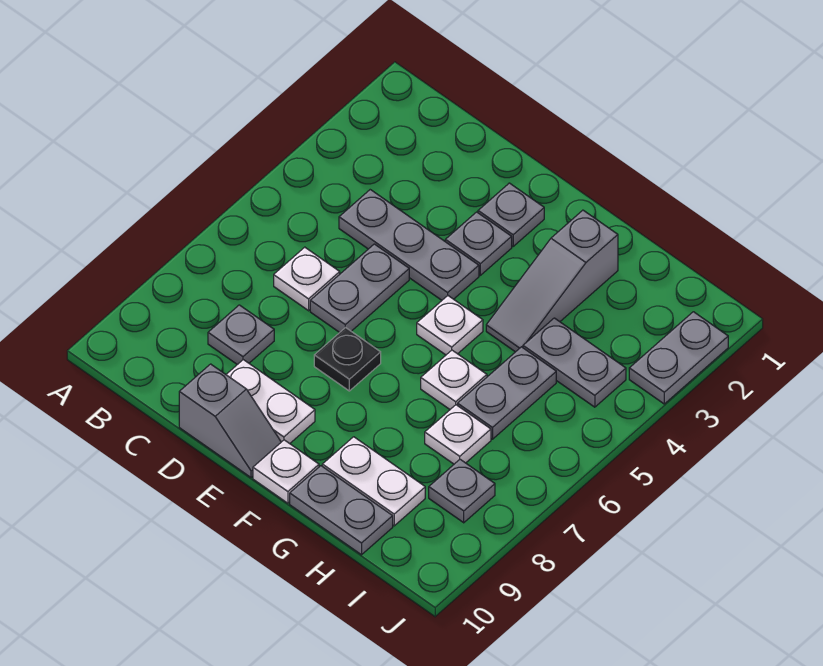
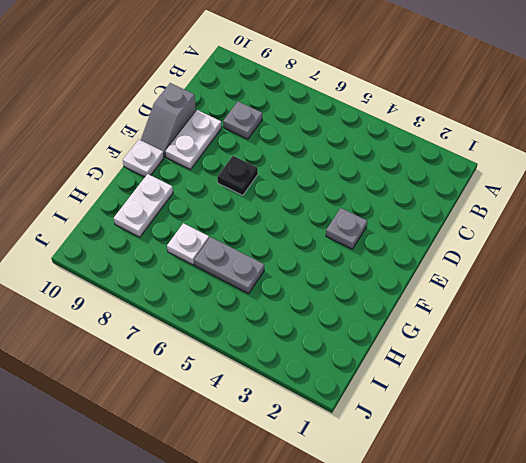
none -> grey plate C4:E4 level 1
none -> white plate C6 level 1
none -> grey plate D5:D6 level 1

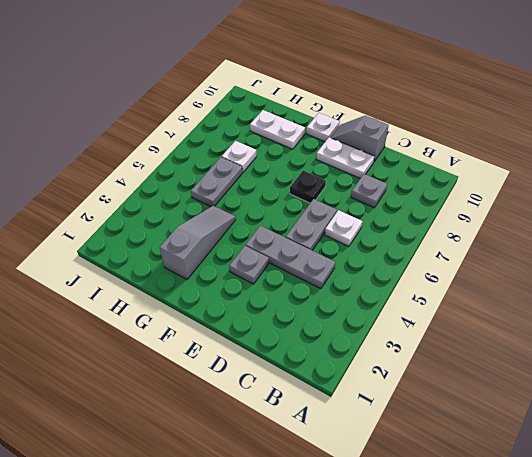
none -> grey plate E2 level 1
none -> white plate F5 level 1
none -> white plate G6 level 1

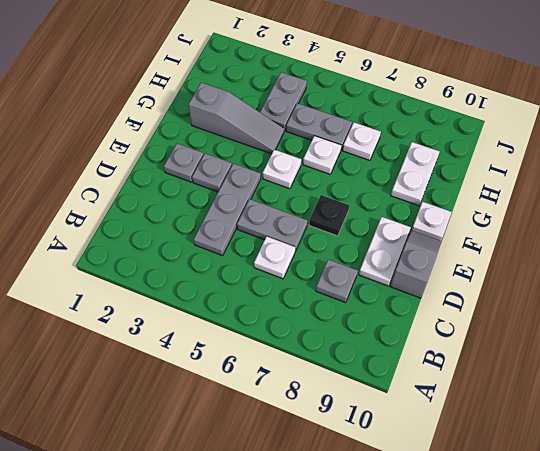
none -> grey plate G10:H10 level 1
none -> grey plate I8 level 1
none -> grey plate J2:J3 level 1

